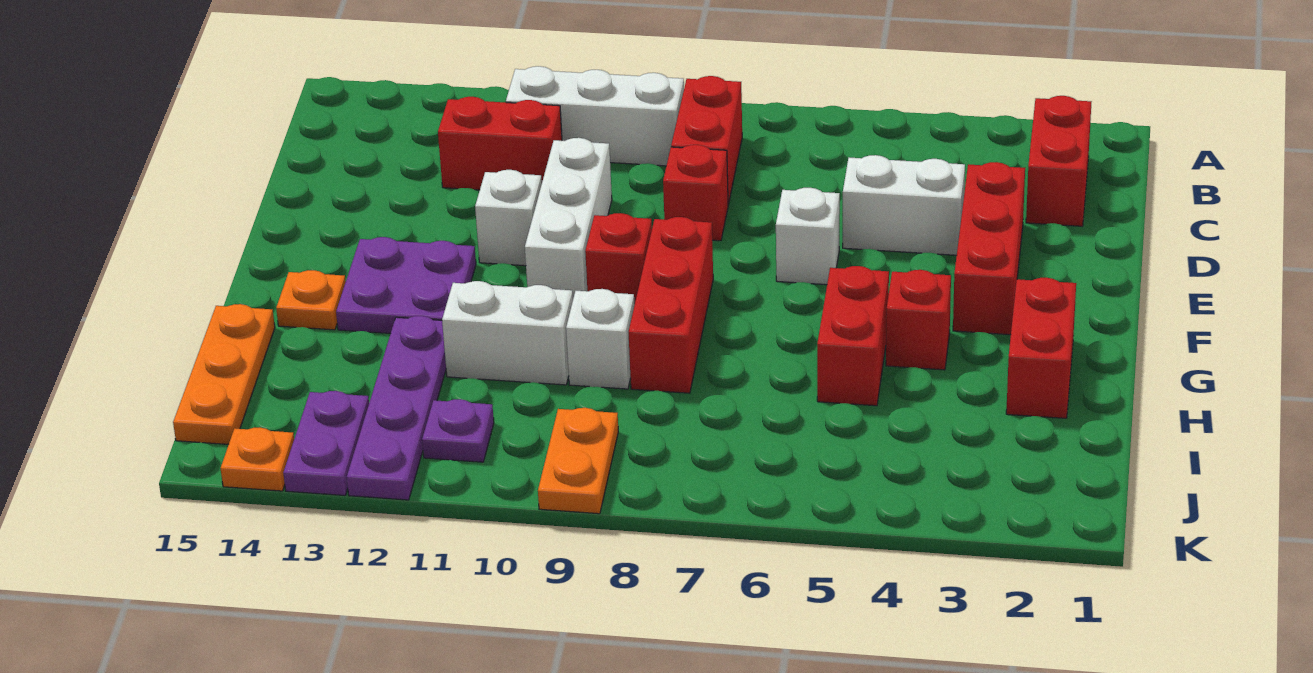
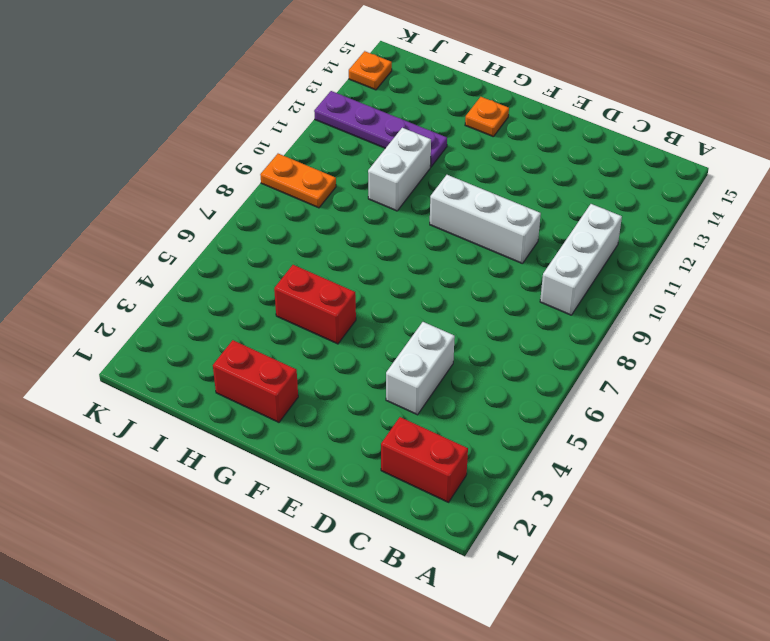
none -> red brick B8:C8 level 1
none -> red brick C11:C12 level 1
none -> red brick D3:F3 level 1

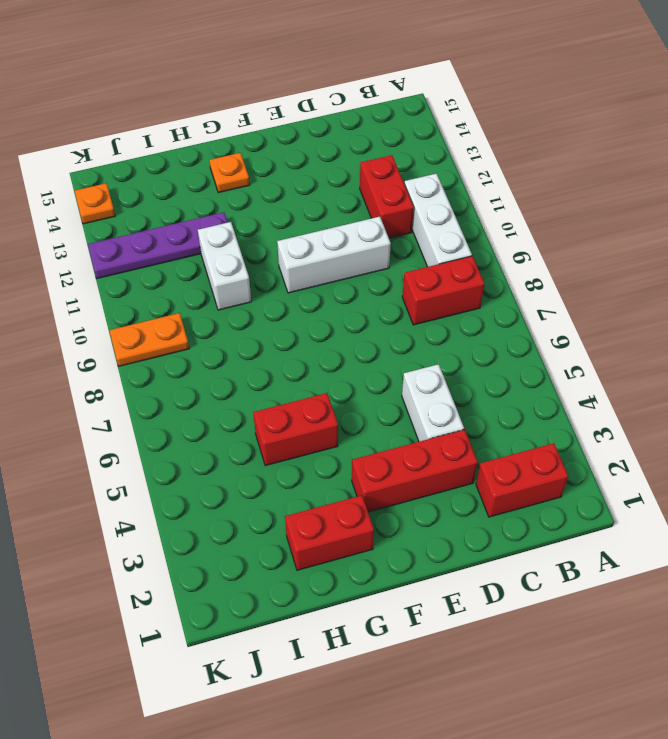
none -> red brick D8 level 1
none -> white brick E6 level 1
none -> white brick E11 level 1

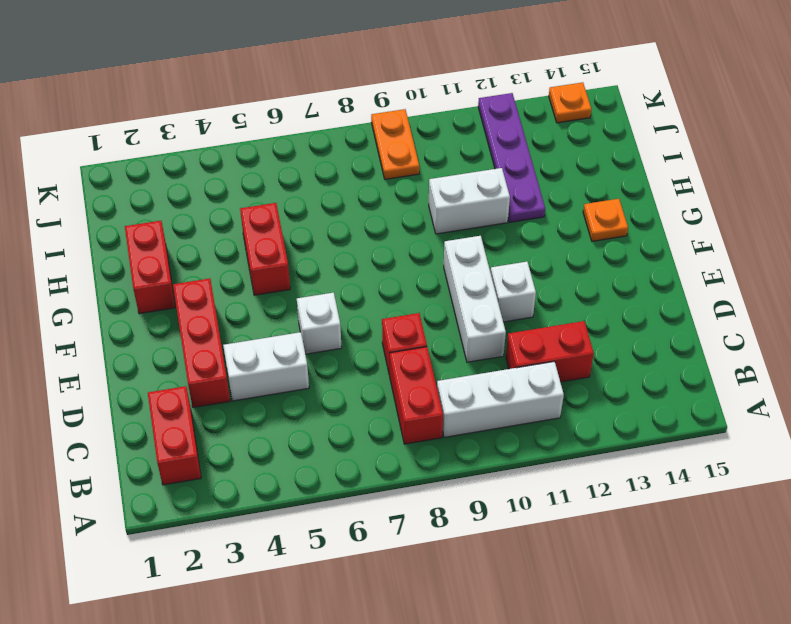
none -> red brick F8:H8 level 1
none -> red brick F9 level 1
none -> purple plate F12:G13 level 1

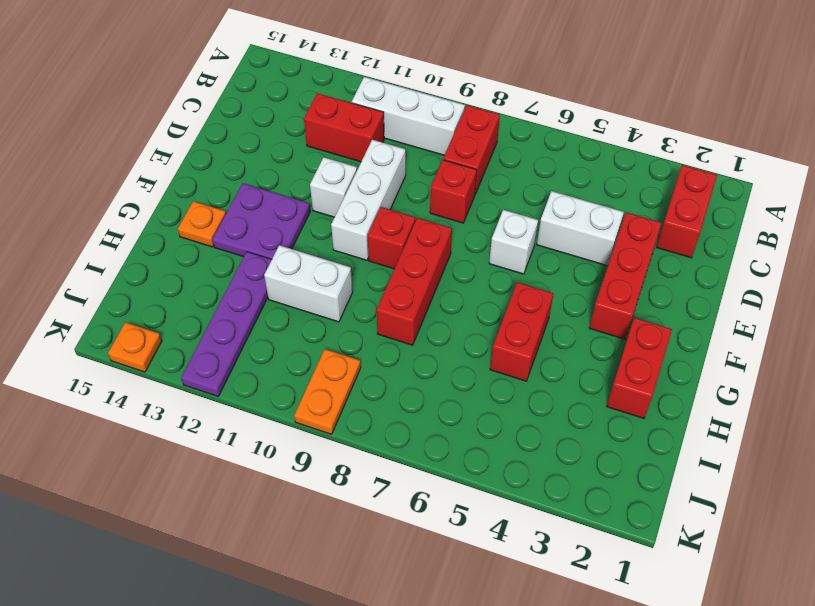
none -> red brick G4 level 1
none -> white brick H9 level 1
none -> orange plate H15:J15 level 1

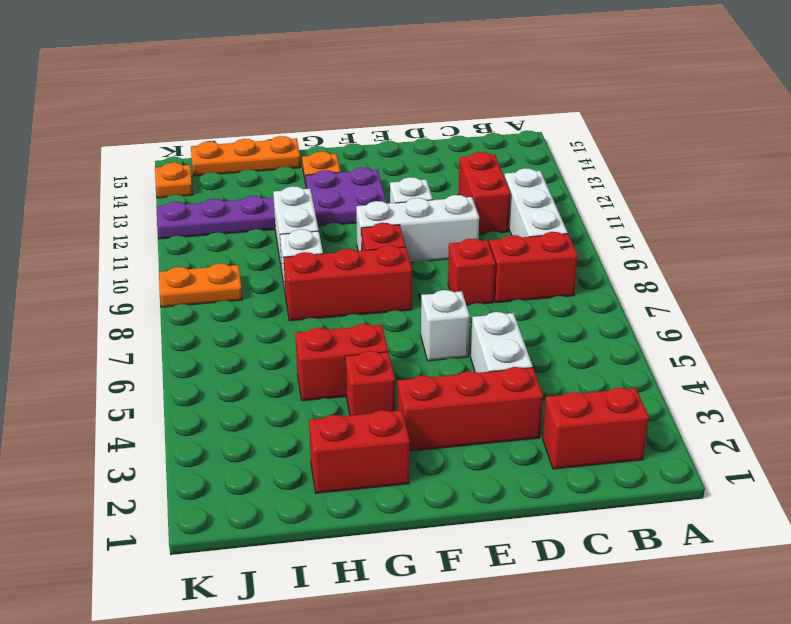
none -> purple plate J11 level 1
none -> purple plate J13:K13 level 1

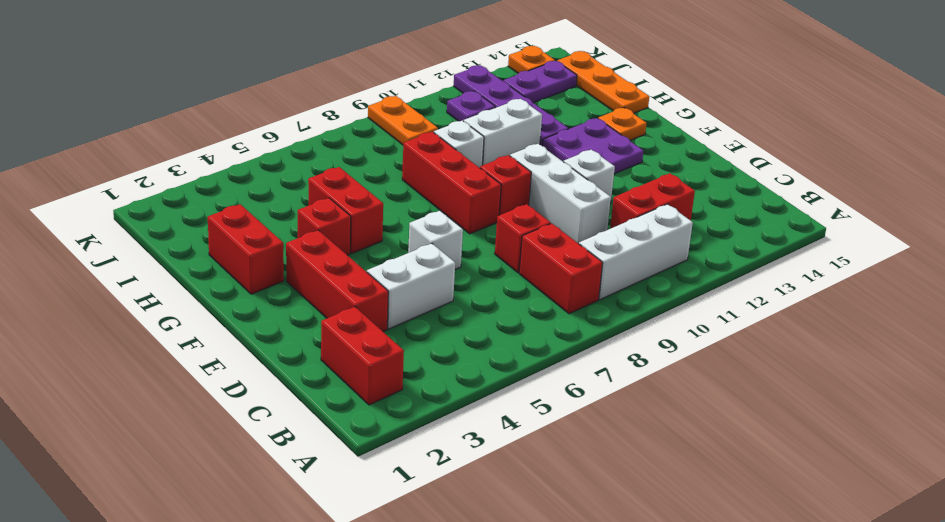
purple plate J13:J14 level 1 -> purple plate J13:K13 level 1

